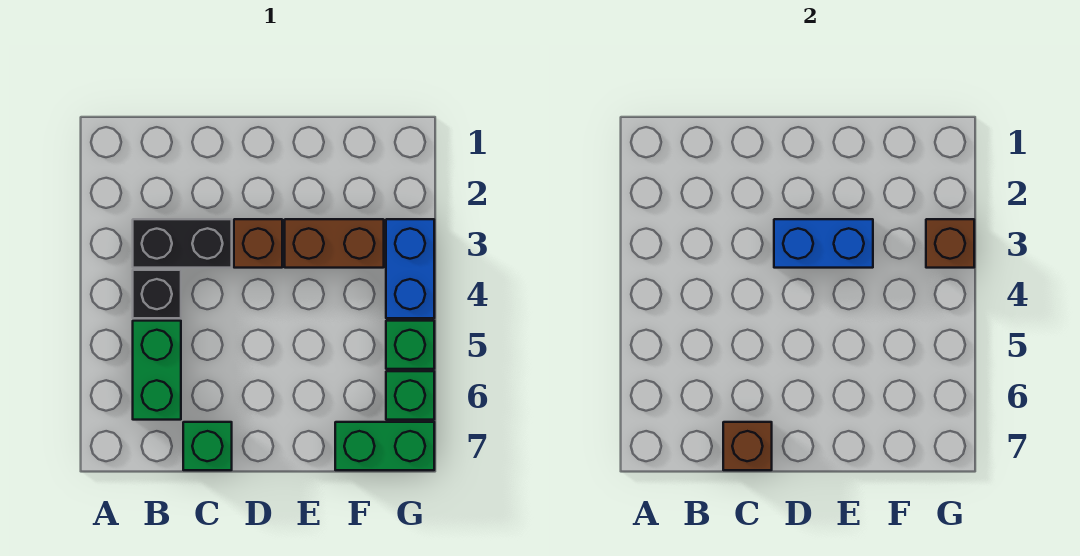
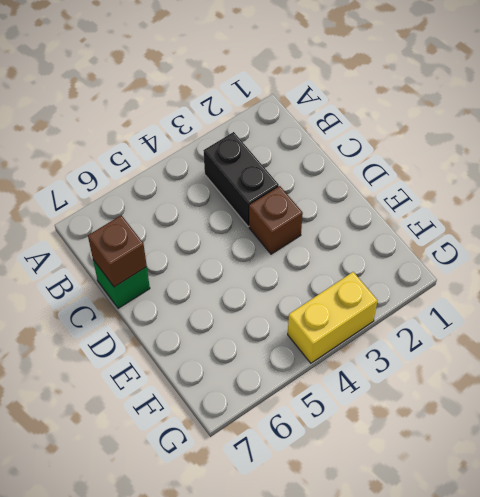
yellow brick G3:G4 level 1 -> blue brick G3:G4 level 1
none -> black brick B4 level 1
none -> green brick B5:B6 level 1
none -> brown brick E3:F3 level 1

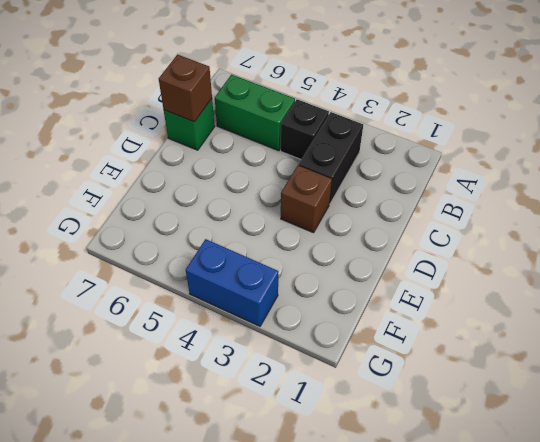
none -> brown brick E3:F3 level 1
none -> green brick F7:G7 level 1
none -> green brick G5 level 1

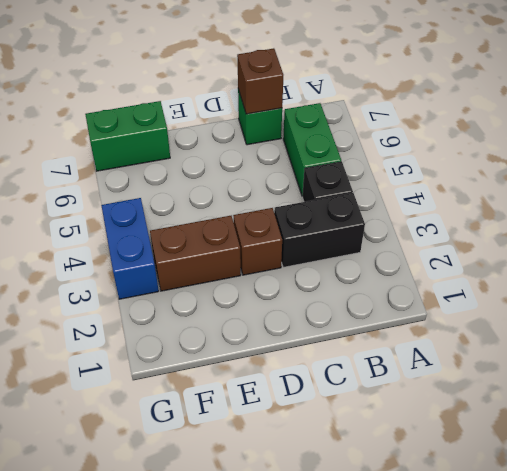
none -> green brick G5 level 1
none -> green brick G6 level 1
none -> blue brick D3:E3 level 2

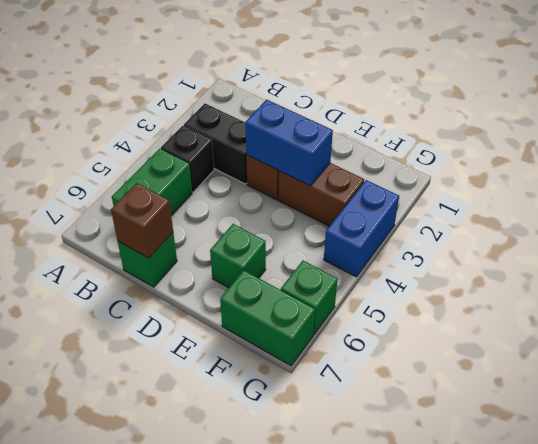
green brick E6 level 1 -> green brick G5 level 1
none -> brown brick G3 level 2

